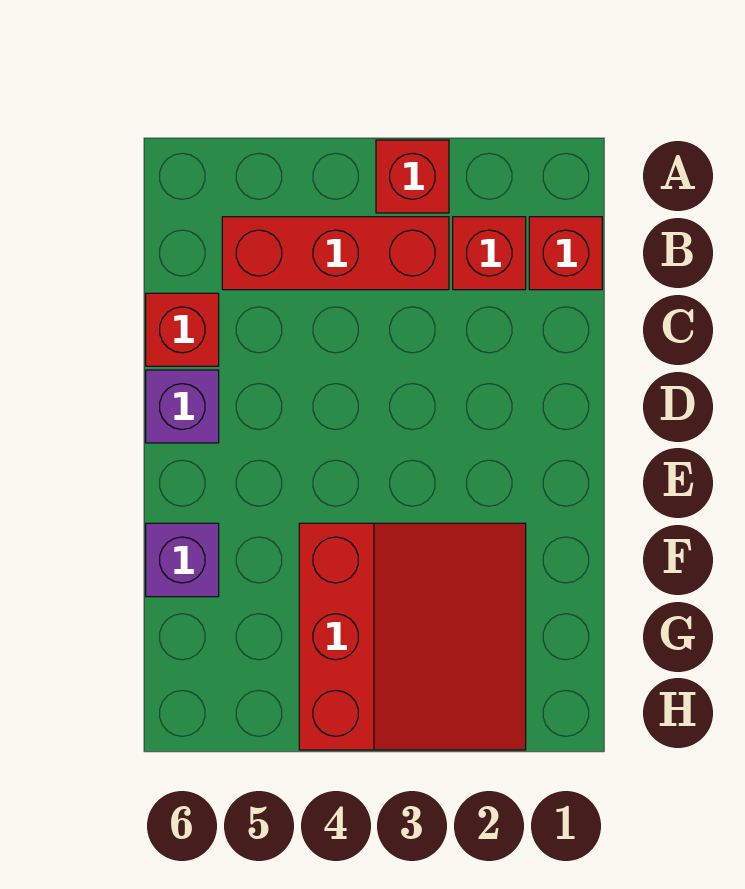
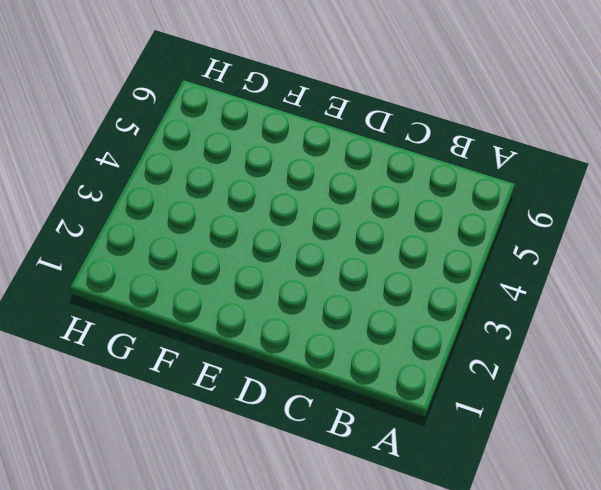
none -> red brick A3 level 1
none -> red brick B1 level 1

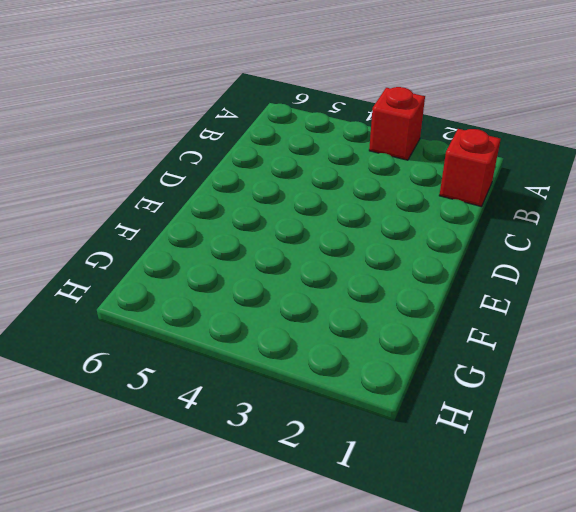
none -> red brick B2 level 1
none -> red brick B3:B5 level 1

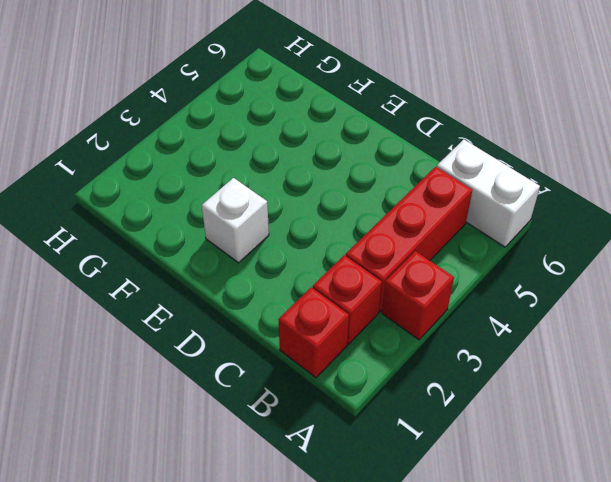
white brick A6:B6 level 1 -> none
white brick E2 level 1 -> none
none -> red brick C6 level 1
none -> purple brick D6 level 1

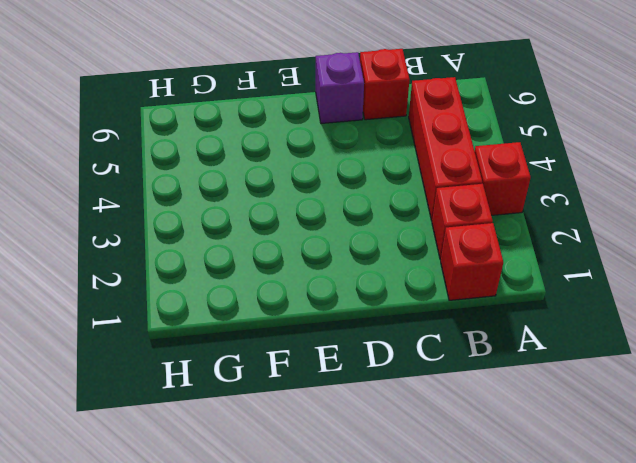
none -> red slope F2:H4 level 1 top 4
none -> purple brick F6 level 1

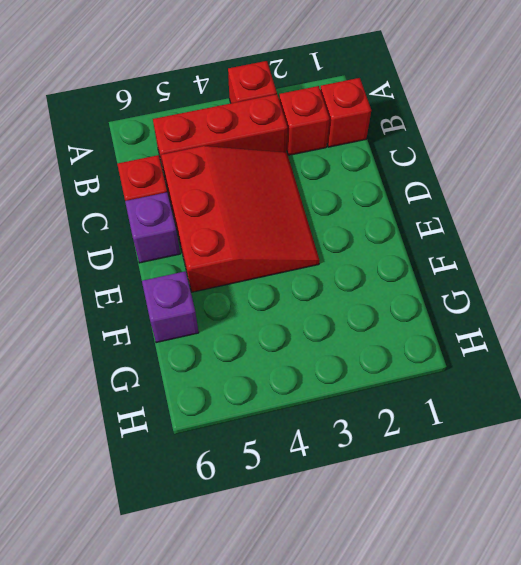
red slope C3:E5 level 1 top 5 -> red slope F2:H4 level 1 top 4

